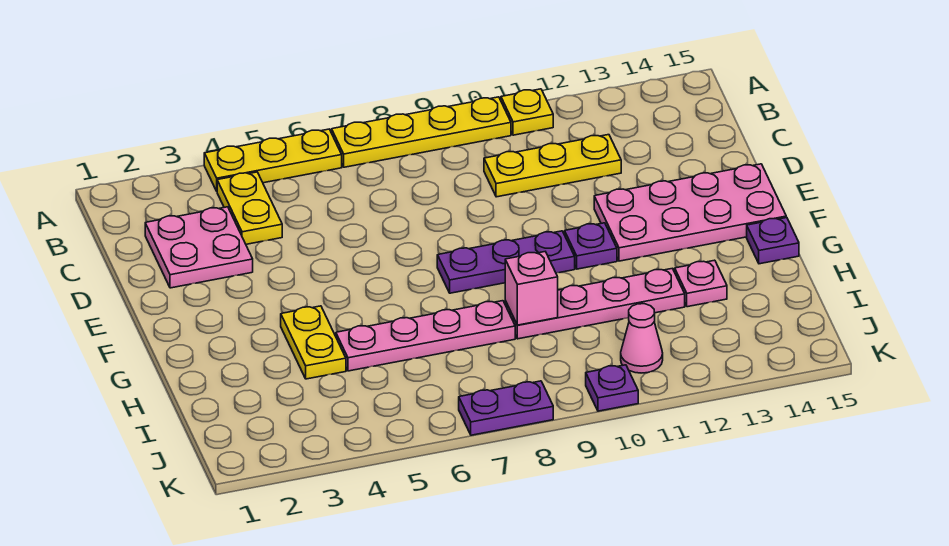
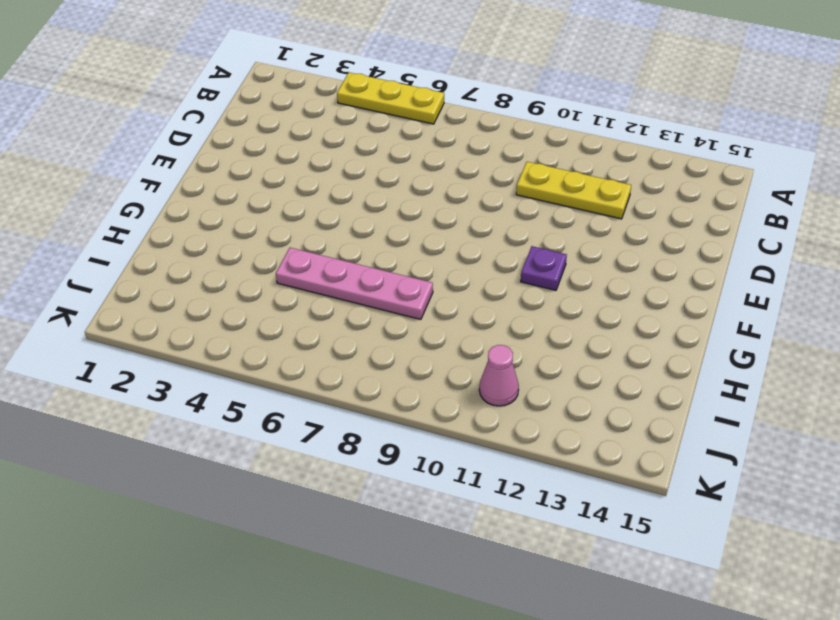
none -> yellow plate A7:A10 level 1
none -> yellow plate A11 level 1
none -> yellow plate B4:C4 level 1

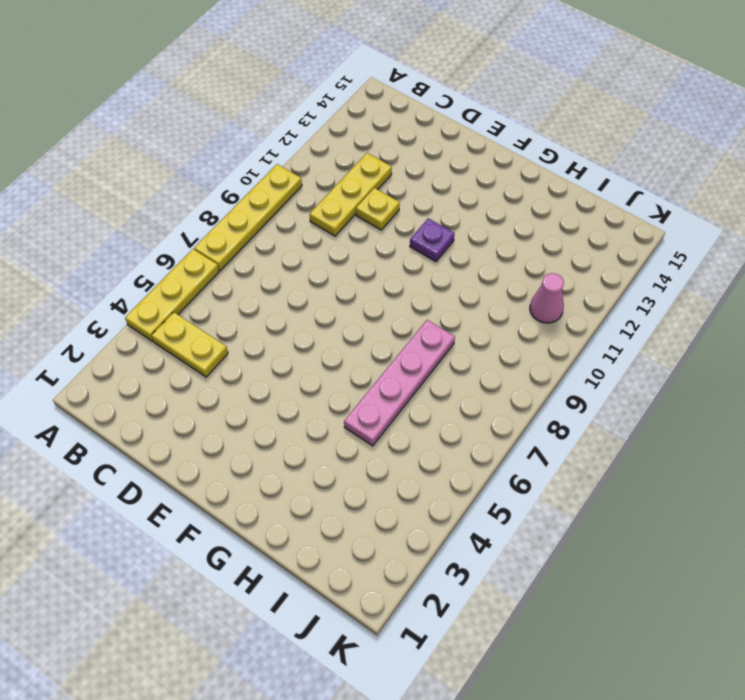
yellow plate D11 level 1 -> yellow plate A11 level 1
none -> pink plate C2:D3 level 1
none -> pink plate E12:F15 level 1
none -> purple plate F8:F10 level 1

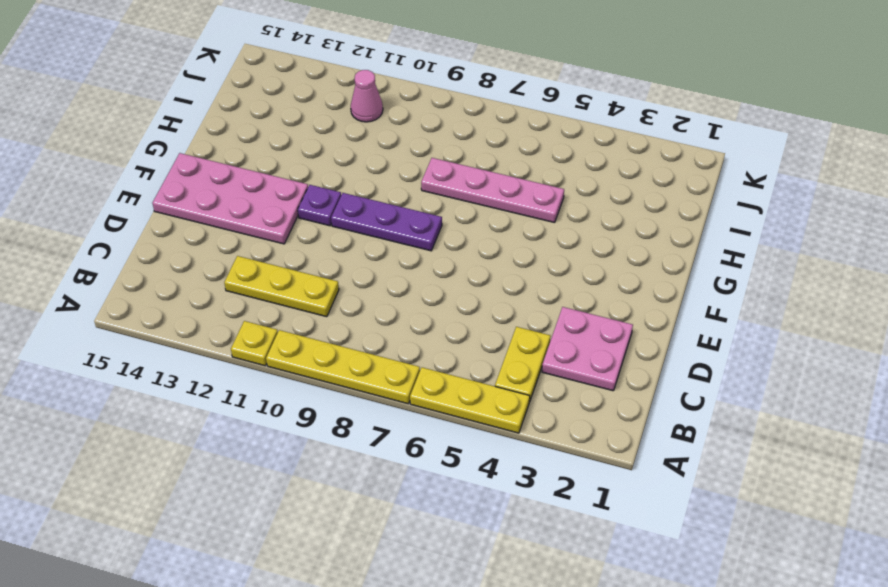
none -> yellow plate G4:H4 level 1
none -> purple plate G15 level 1
none -> pink plate H9:H12 level 1

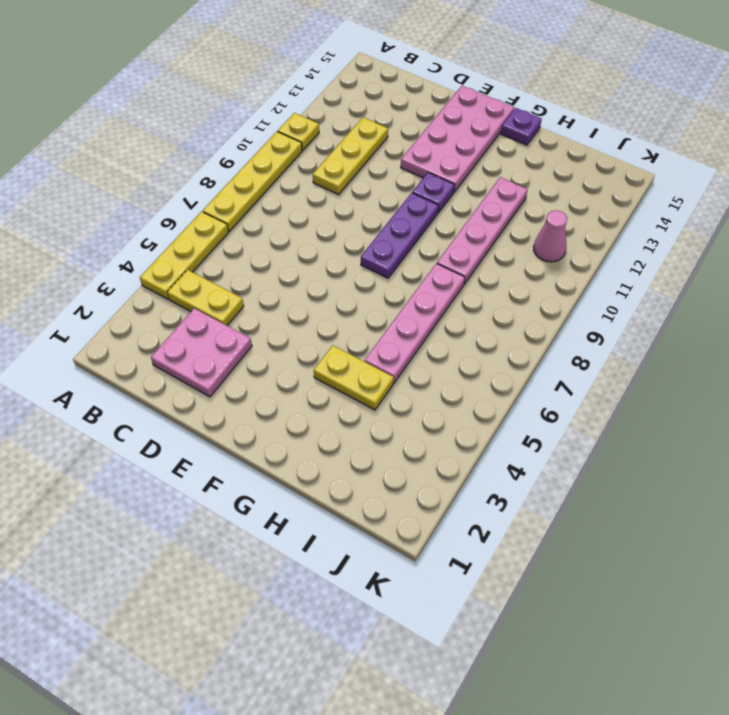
none -> pink plate H13 level 1
none -> purple plate K7:K8 level 1
none -> purple plate K10 level 1

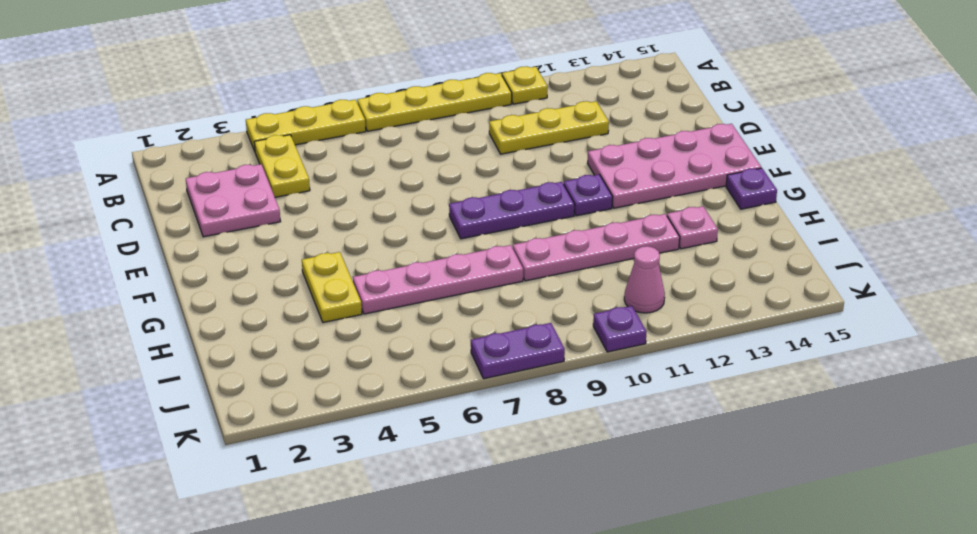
none -> pink brick H9 level 2

